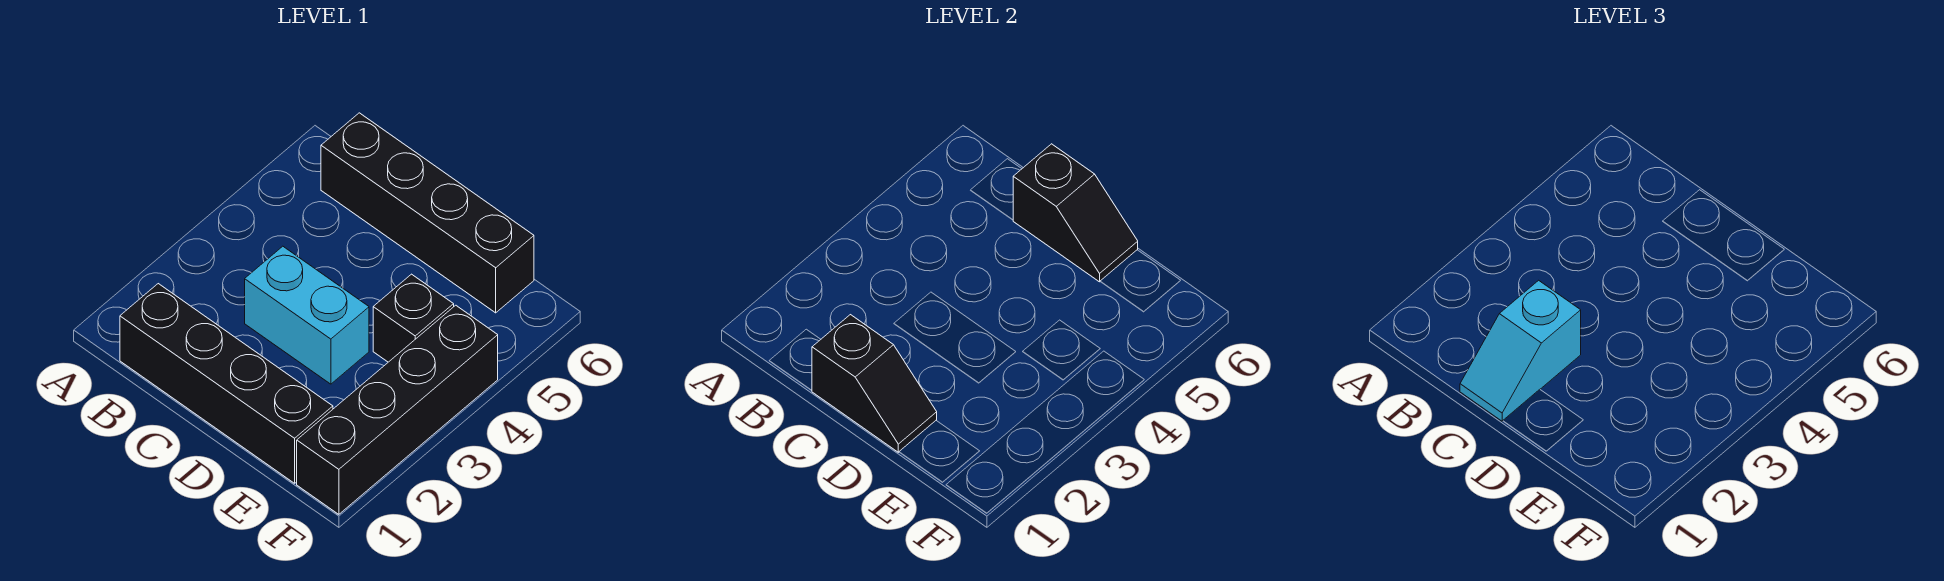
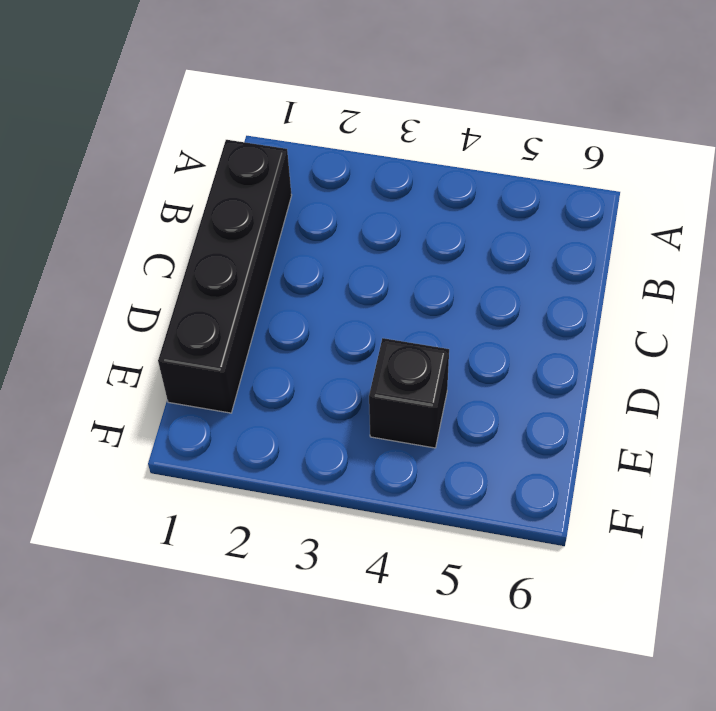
none -> black brick B6:E6 level 1
none -> cyan brick C3:D3 level 1

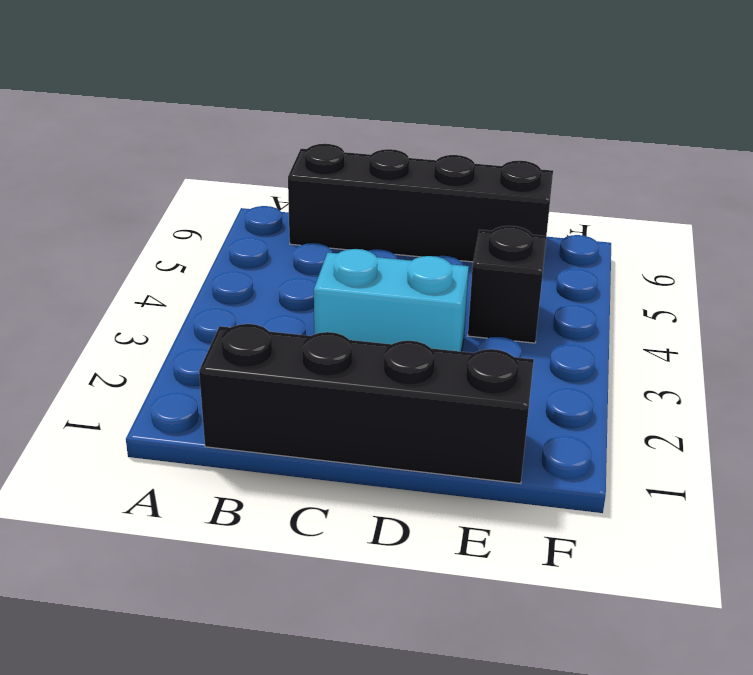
none -> black brick F1:F4 level 1
none -> black slope C1:D1 level 2 top C

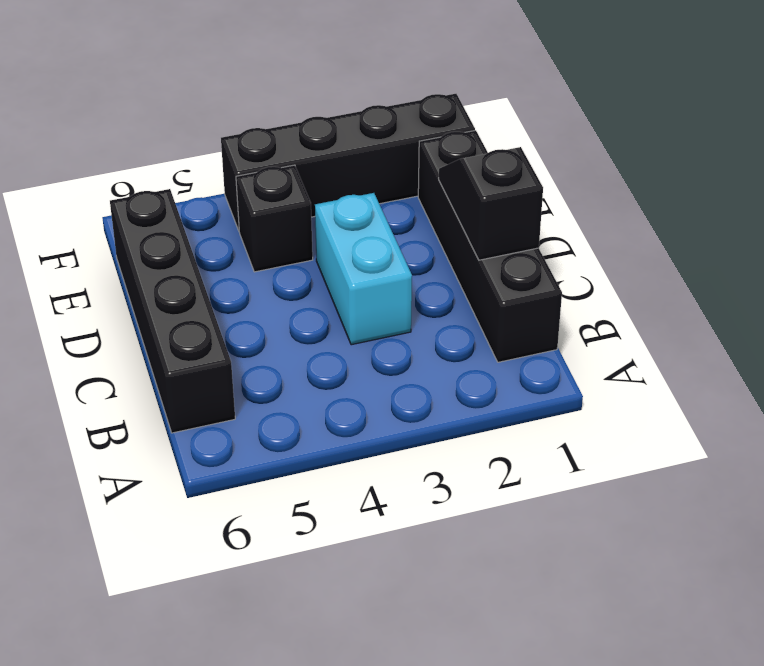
none -> black slope C6:D6 level 2 top C
none -> cyan slope C1:C2 level 3 top 2

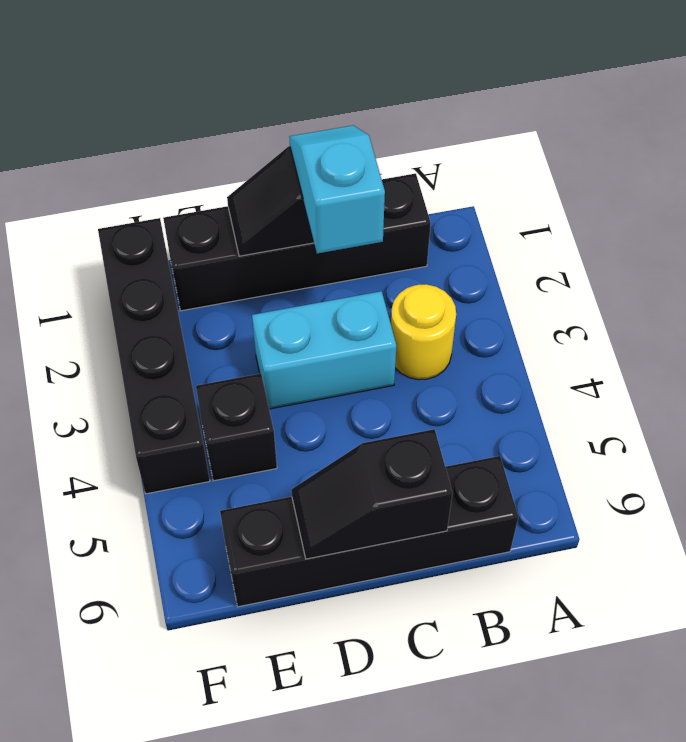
yellow round brick B3 level 1 -> none

